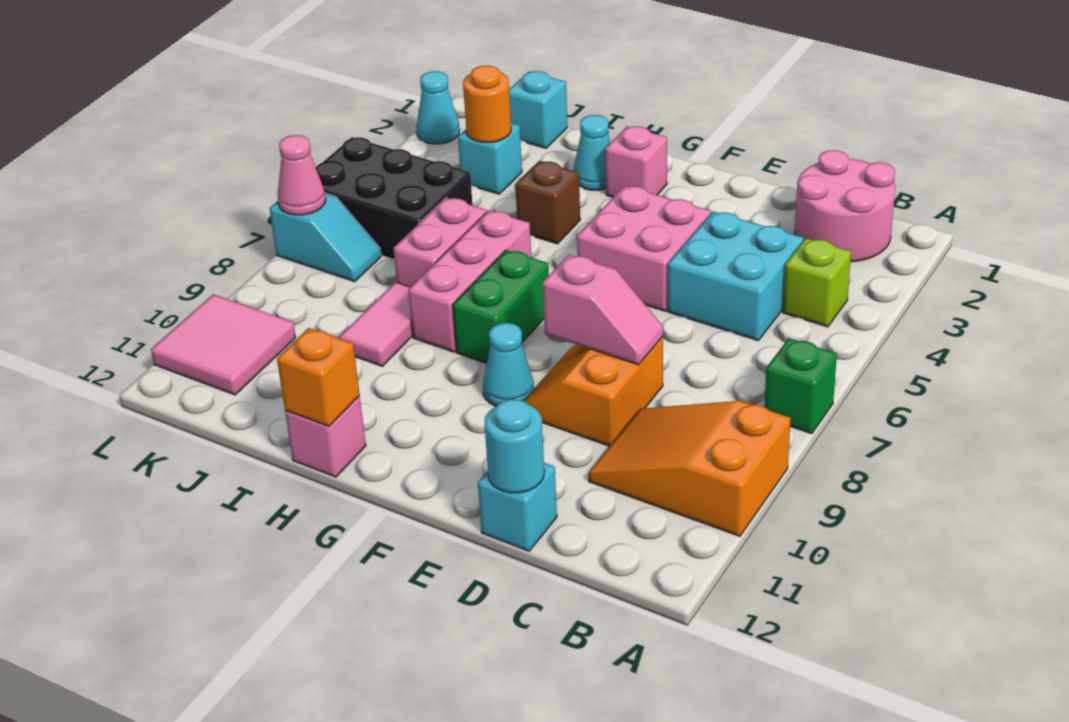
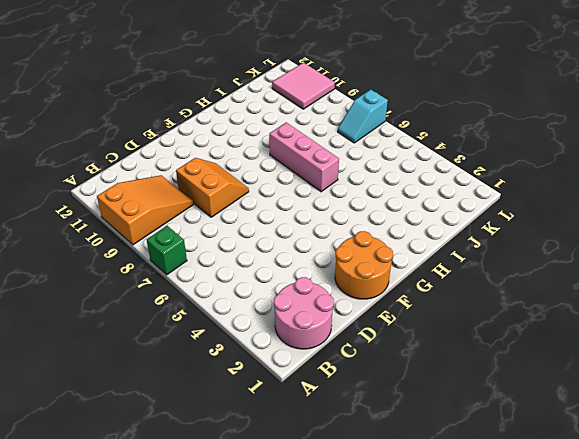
orange round brick E1:F2 level 1 -> none
none -> lime brick B4 level 1
none -> cyan brick C4:D5 level 1
none -> cyan brick D12 level 1

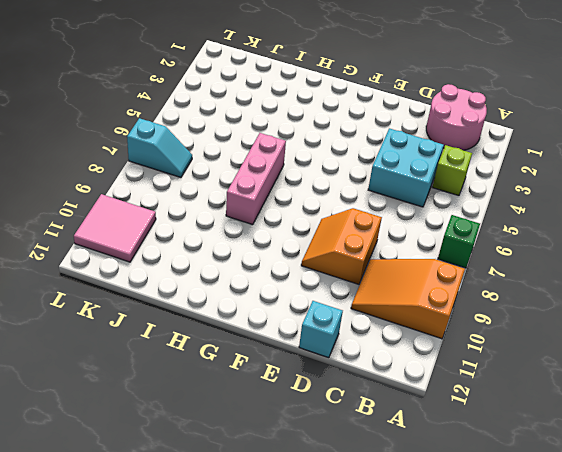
none -> pink brick E4:F5 level 1
none -> cyan cone F9 level 1
none -> pink brick G2 level 1

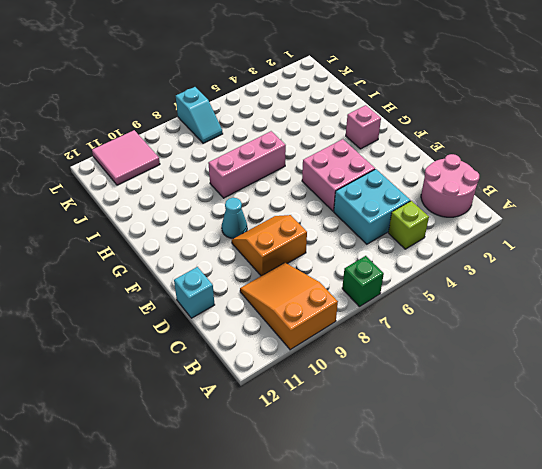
none -> green brick G7:G8 level 1
none -> cyan cone H2 level 1
none -> brown brick H4 level 1

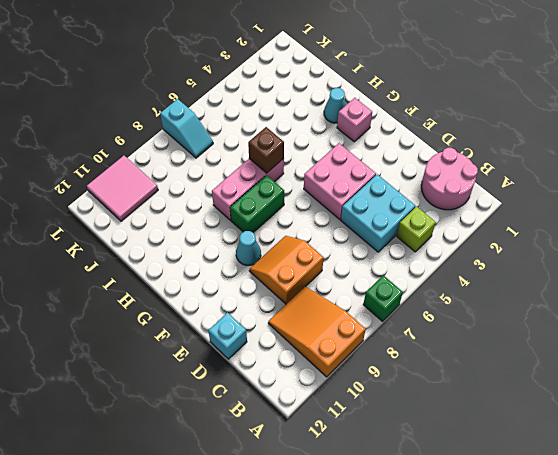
brown brick H6 level 2 -> brown brick H4 level 1
none -> pink brick H12 level 1
none -> pink brick I6:I7 level 1
none -> pink tile I8:I9 level 1

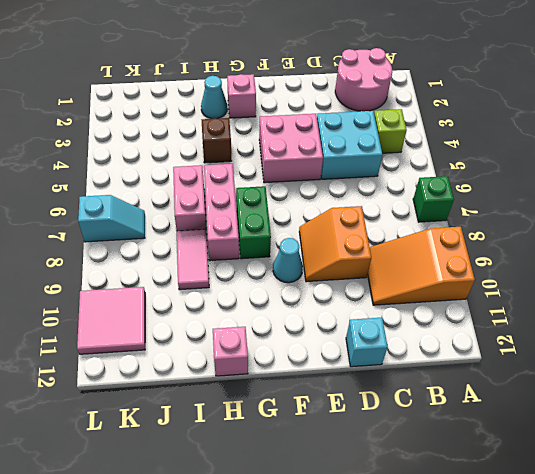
none -> cyan brick J1 level 1
none -> cyan brick J3 level 1
none -> black brick J5:L6 level 1

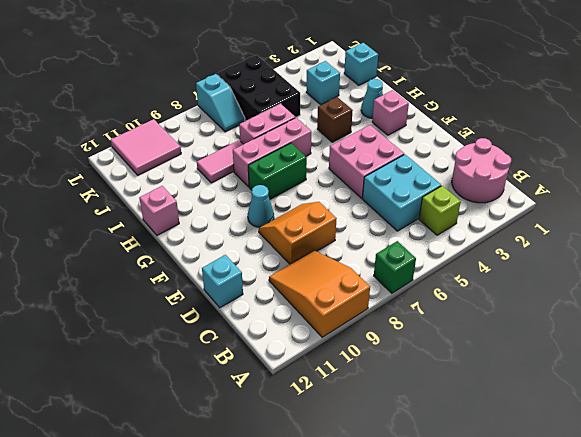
none -> cyan cone L2 level 1
none -> pink slope D8:E8 level 2 top E
none -> cyan round brick D12 level 2

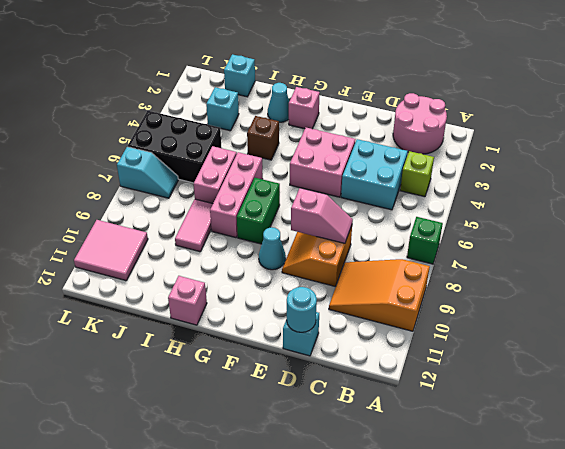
none -> cyan cone L2 level 1
none -> orange brick H12 level 2
none -> orange round brick J3 level 2

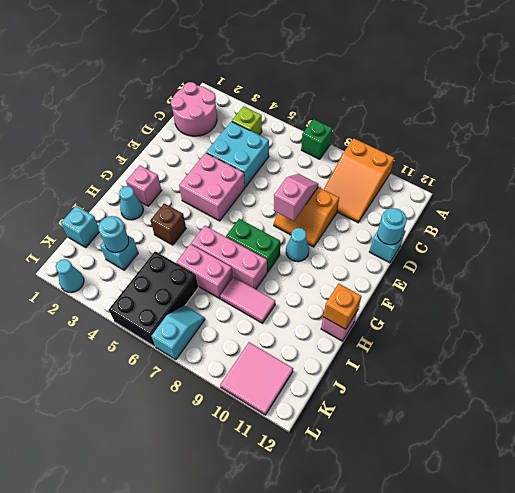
cyan round brick J3 level 2 -> orange round brick J3 level 2
none -> pink cone L7 level 2

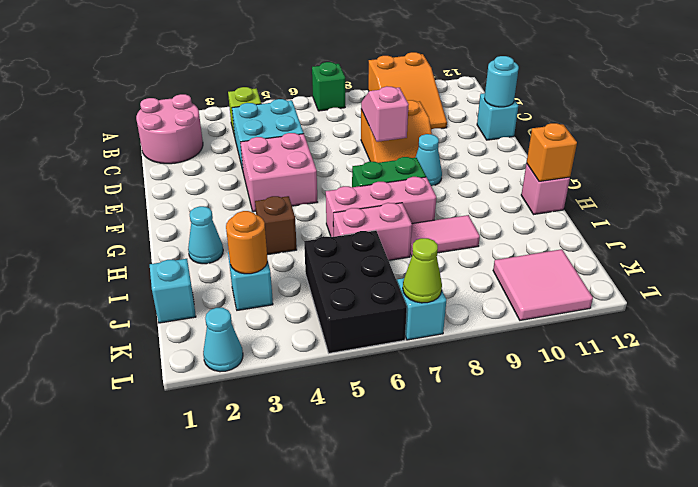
lime cone L7 level 2 -> pink cone L7 level 2
none -> pink brick G2 level 1

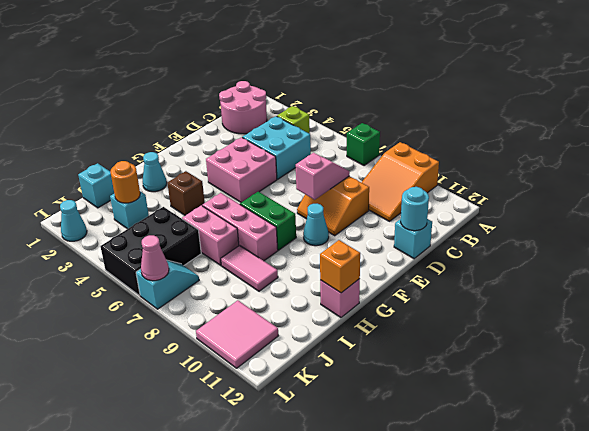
none -> pink brick G2 level 1

